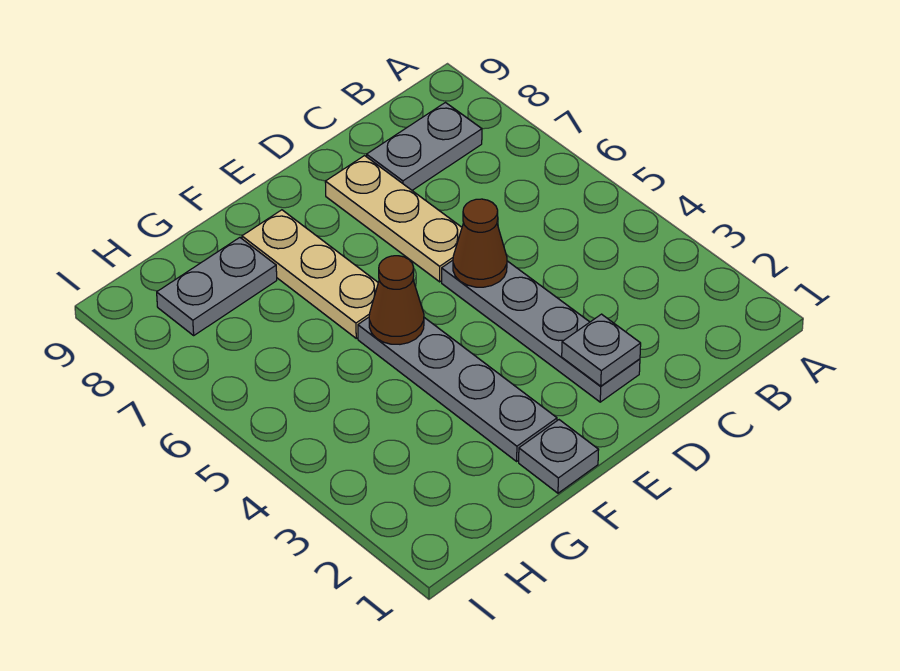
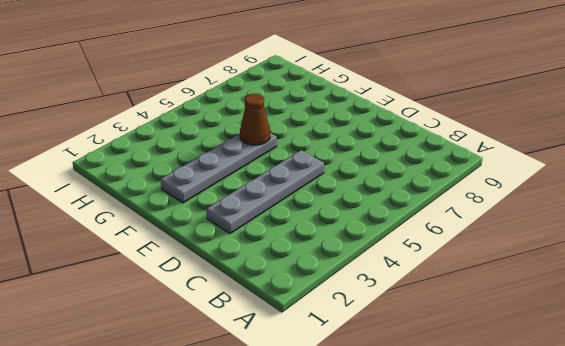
none -> grey plate B8:C8 level 1
none -> tan plate D6:D8 level 1

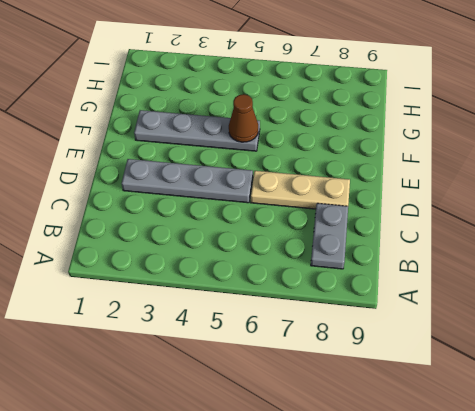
none -> grey plate F1 level 1
none -> tan plate F6:F8 level 1

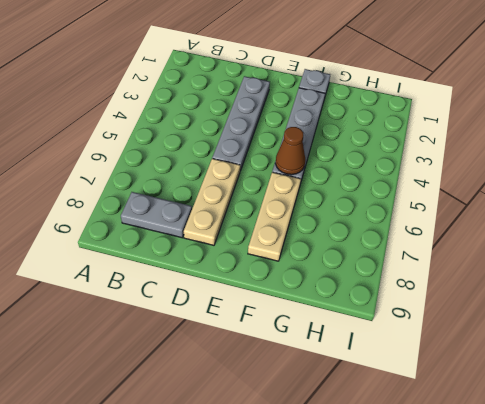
none -> grey plate G8:H8 level 1
none -> grey plate D2 level 2

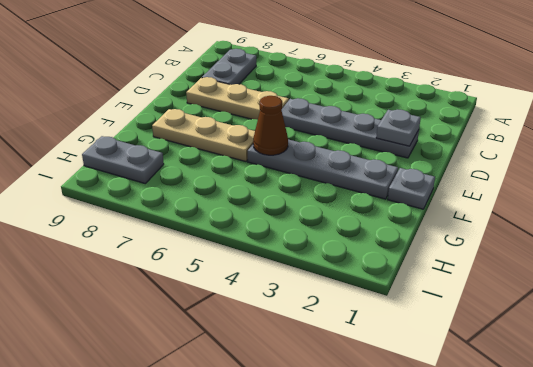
grey plate H8:H9 level 1 -> grey plate G8:H8 level 1
none -> brown cone D5 level 2

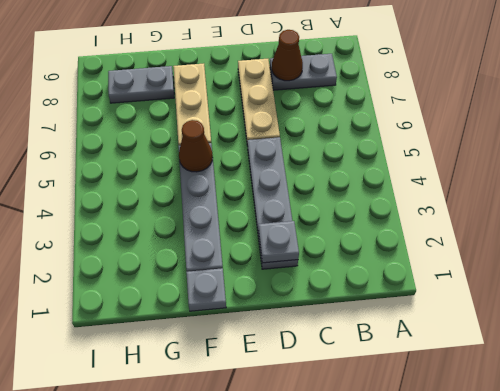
brown cone C8 level 2 -> brown cone D5 level 2

